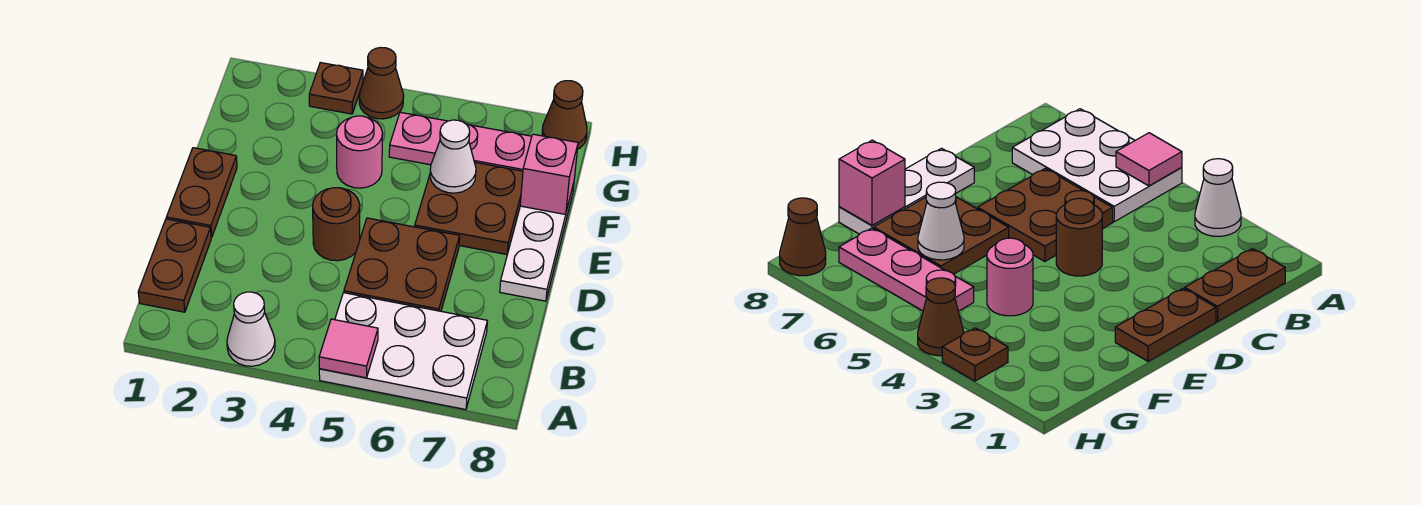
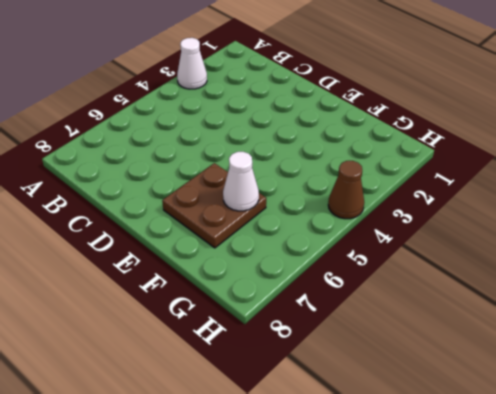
none -> white plate A5:B7 level 1
none -> brown plate B1:C1 level 1
none -> brown plate C5:D6 level 1

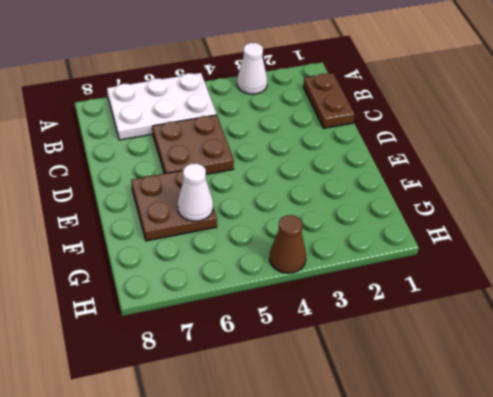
none -> brown plate D1:E1 level 1
none -> brown round brick D4 level 1
none -> white plate D8:F8 level 1

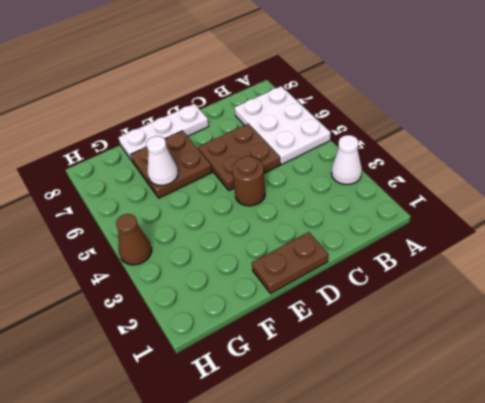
none -> brown plate B1:C1 level 1
none -> pink round brick F4 level 1
none -> pink plate G5:G7 level 1

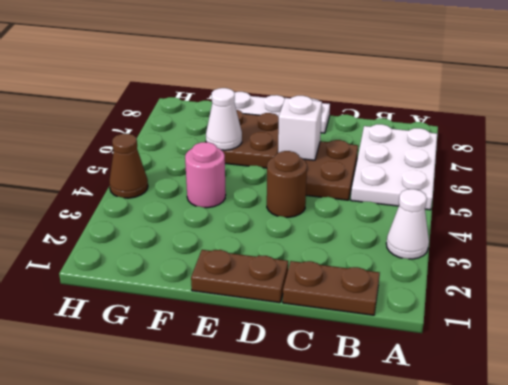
white brick D6 level 2 -> none
none -> pink plate G5:G7 level 1
none -> brown plate H3 level 1
none -> brown cone H8 level 1

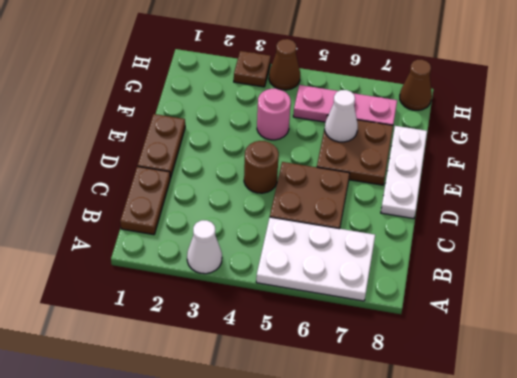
none -> pink tile A5 level 2
none -> pink brick F8 level 2

